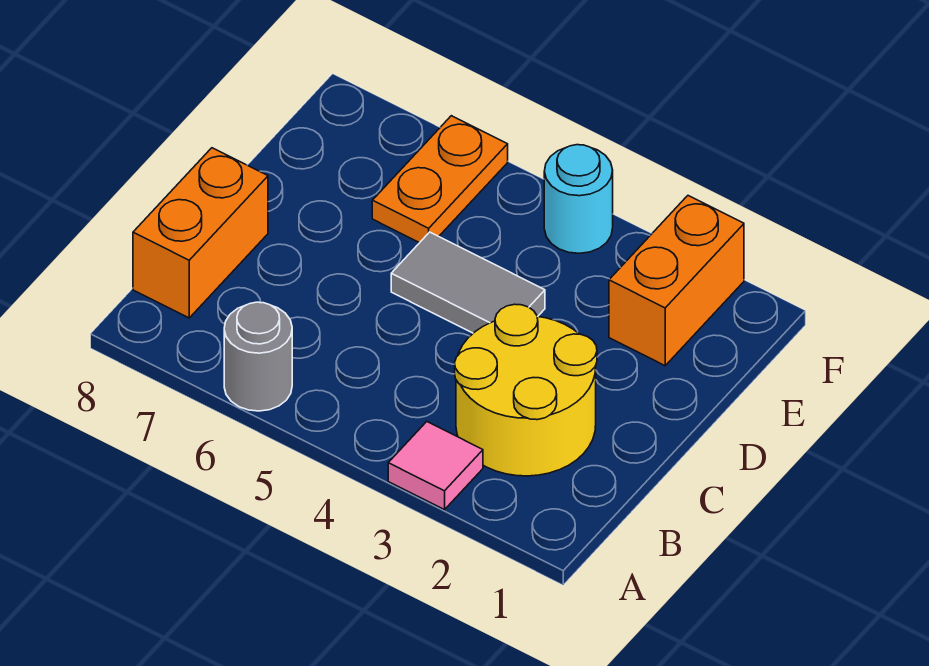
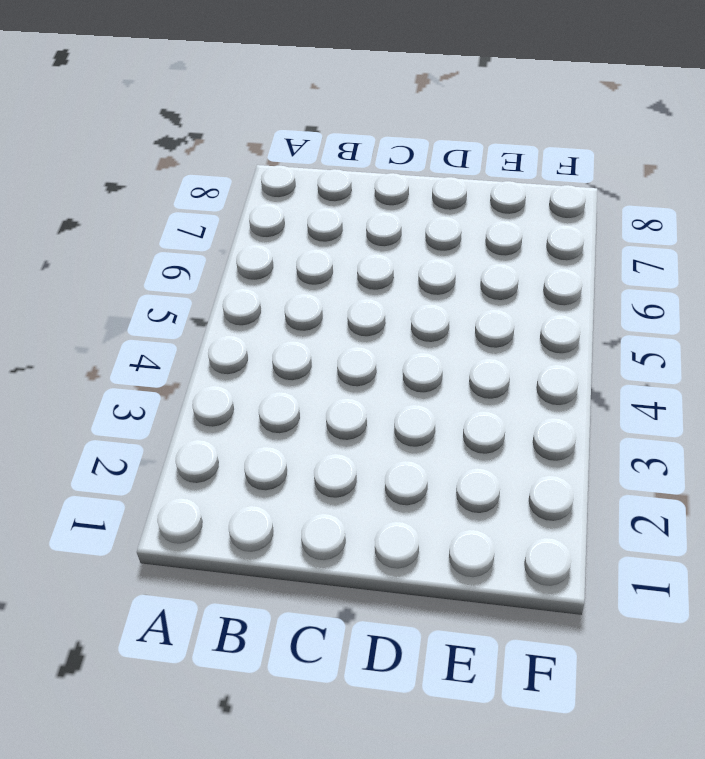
none -> pink tile A3 level 1
none -> grey round brick A6 level 1

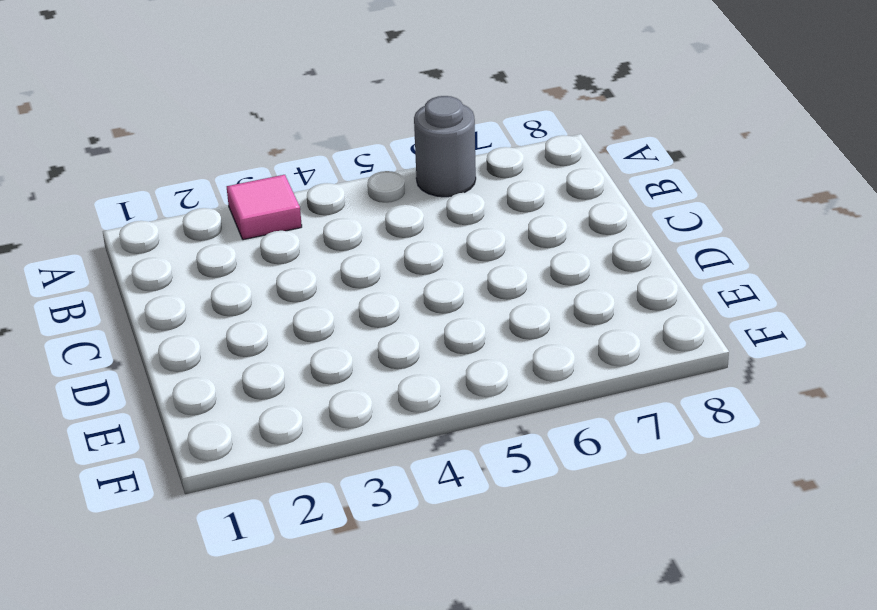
none -> yellow round brick B2:C3 level 1
none -> orange brick B8:C8 level 1

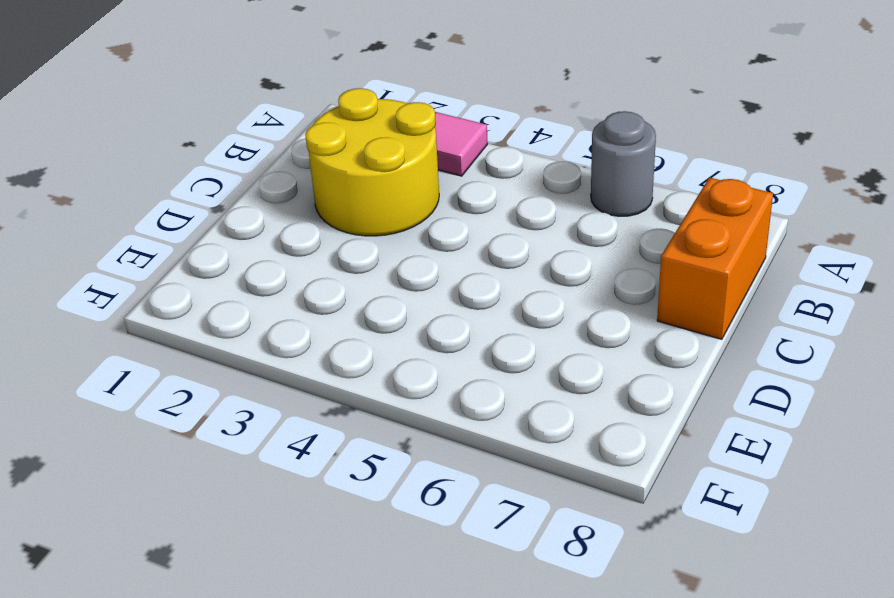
none -> grey tile D4:D5 level 1
none -> orange brick E2:F2 level 1

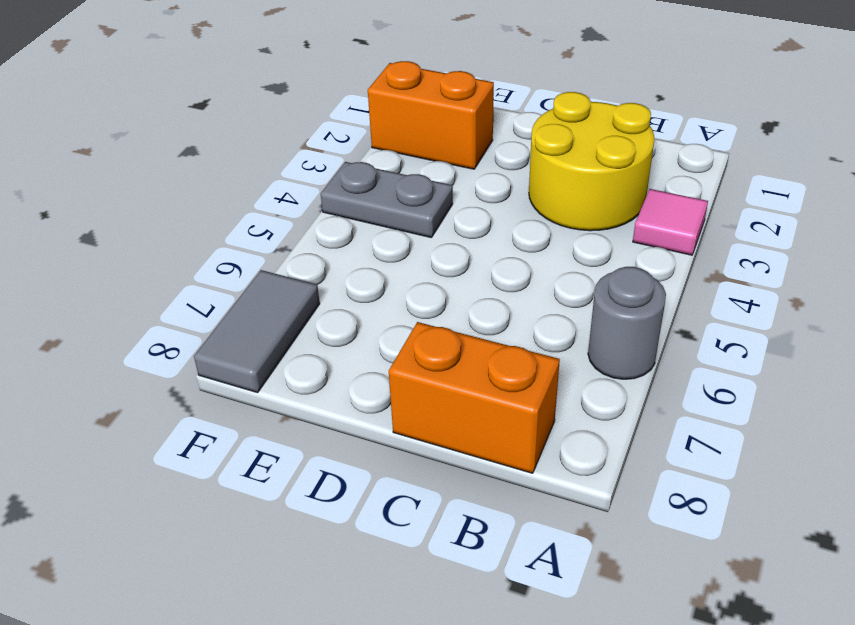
grey plate E4:F4 level 1 -> cyan round brick F4 level 1
grey tile F7:F8 level 1 -> grey tile D4:D5 level 1
none -> orange plate E6:F6 level 1

